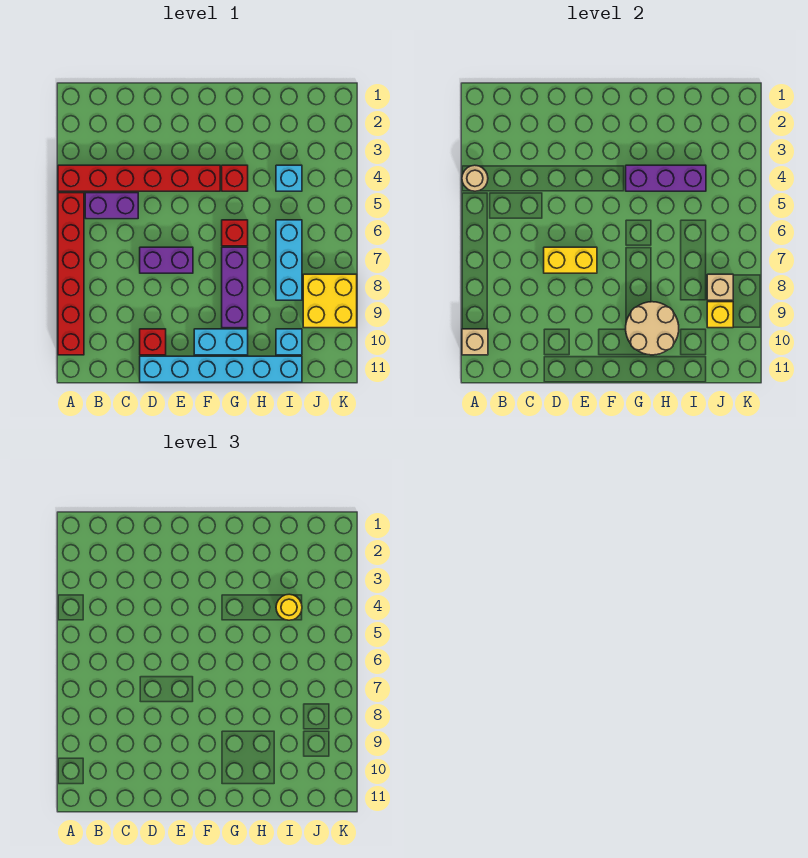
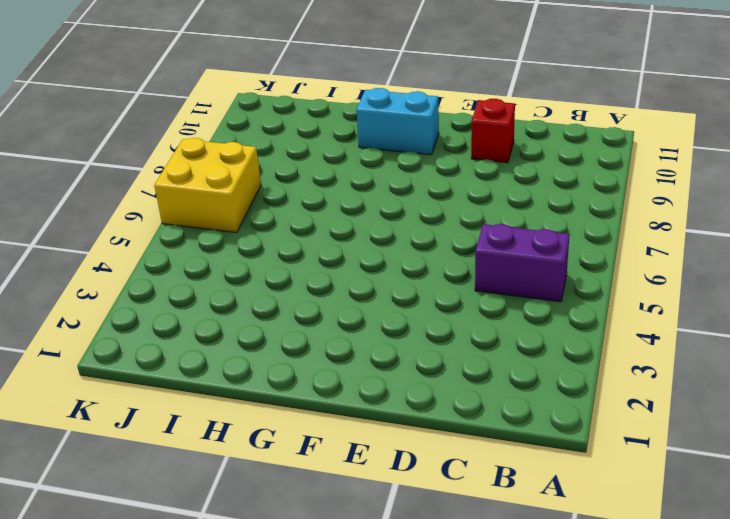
yellow brick J6:K7 level 1 -> yellow brick J8:K9 level 1
none -> red brick A4:F4 level 1
none -> red brick A5:A10 level 1
none -> purple brick D7:E7 level 1

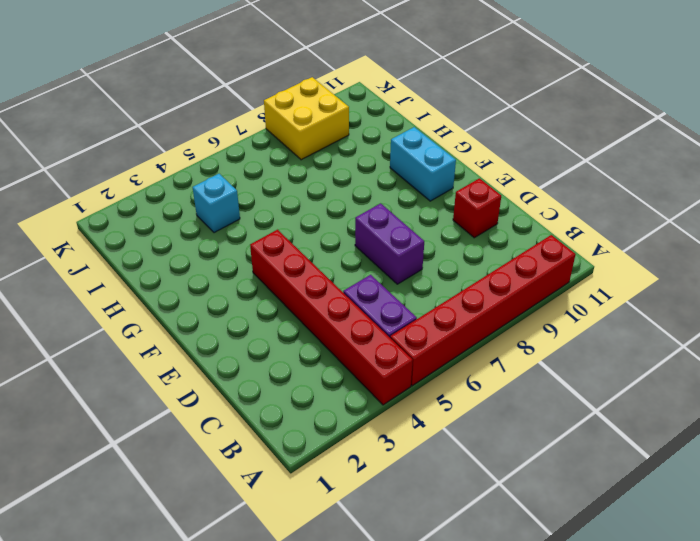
none -> cyan brick D11:I11 level 1
none -> red brick G4 level 1
none -> red brick G6 level 1

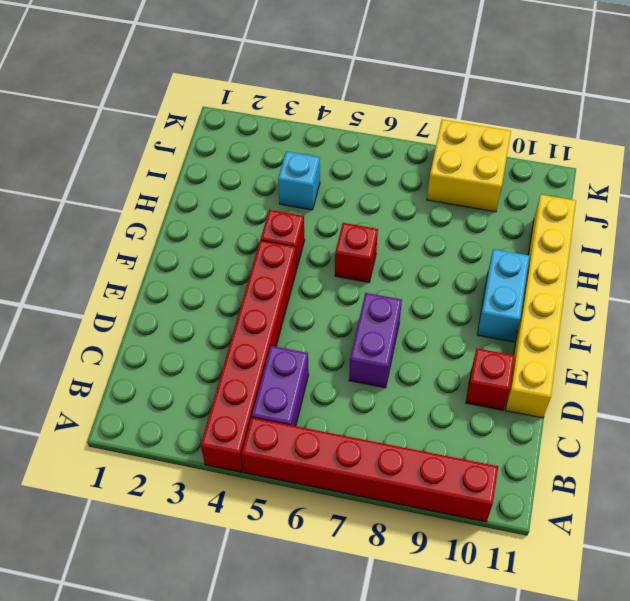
yellow brick D11:I11 level 1 -> cyan brick D11:I11 level 1
none -> purple brick G7:G9 level 1
none -> cyan brick I6:I8 level 1
none -> cyan brick I10 level 1

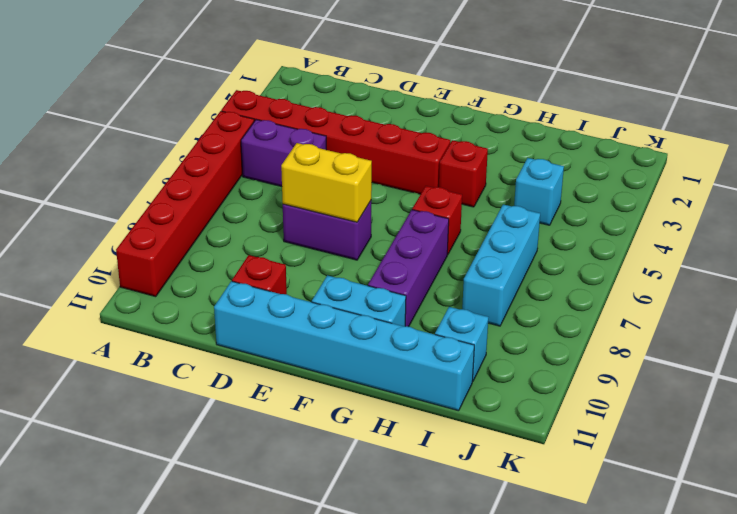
none -> yellow brick J8:K9 level 1
none -> tan round brick A4 level 2
none -> tan brick A10 level 2

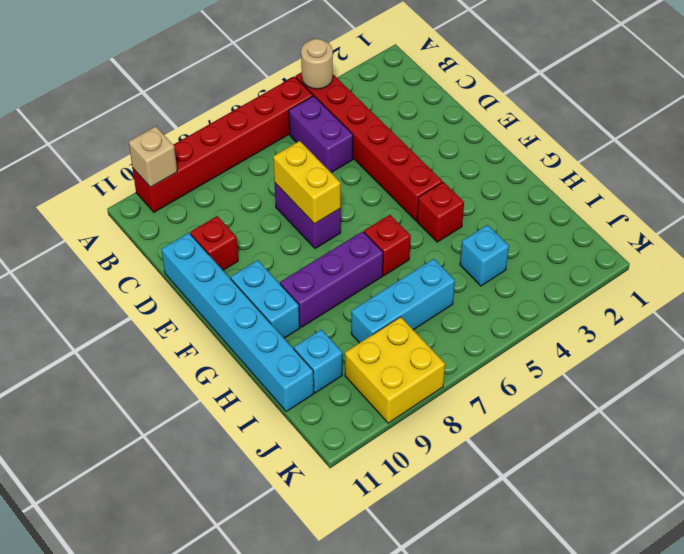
none -> purple brick G4:I4 level 2
none -> tan round brick G9:H10 level 2
none -> tan brick J8 level 2

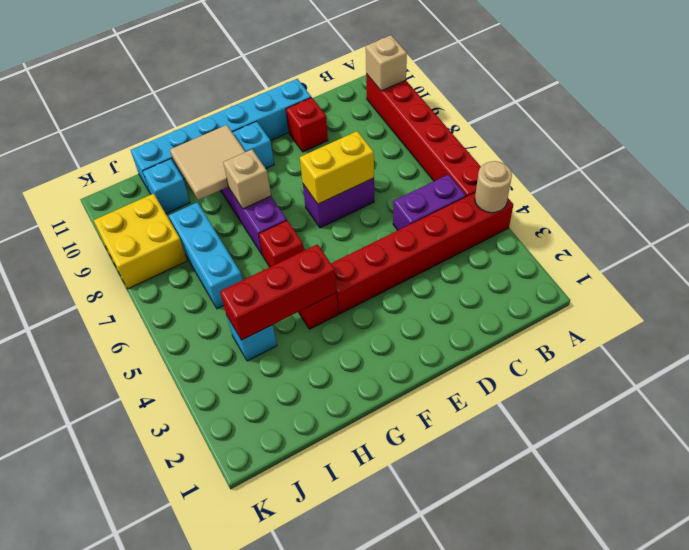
red brick G4:I4 level 2 -> purple brick G4:I4 level 2
tan brick G8 level 2 -> tan brick J8 level 2
tan tile G9:H10 level 2 -> tan round brick G9:H10 level 2
none -> yellow brick J9 level 2
none -> yellow round brick I4 level 3

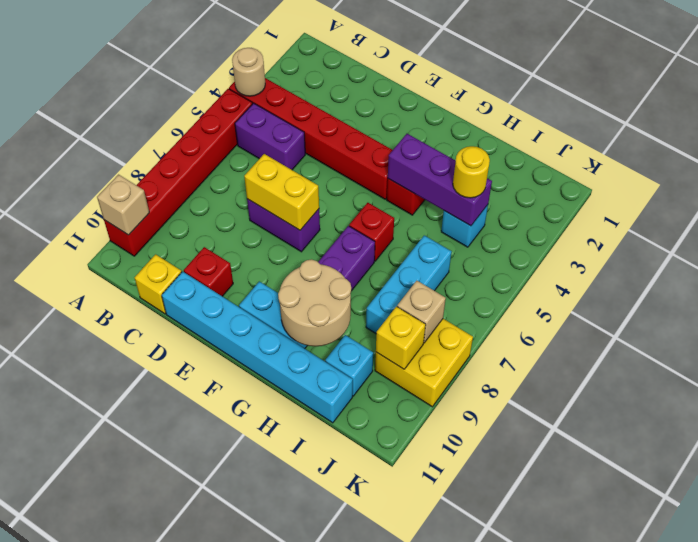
yellow brick C11 level 1 -> none

